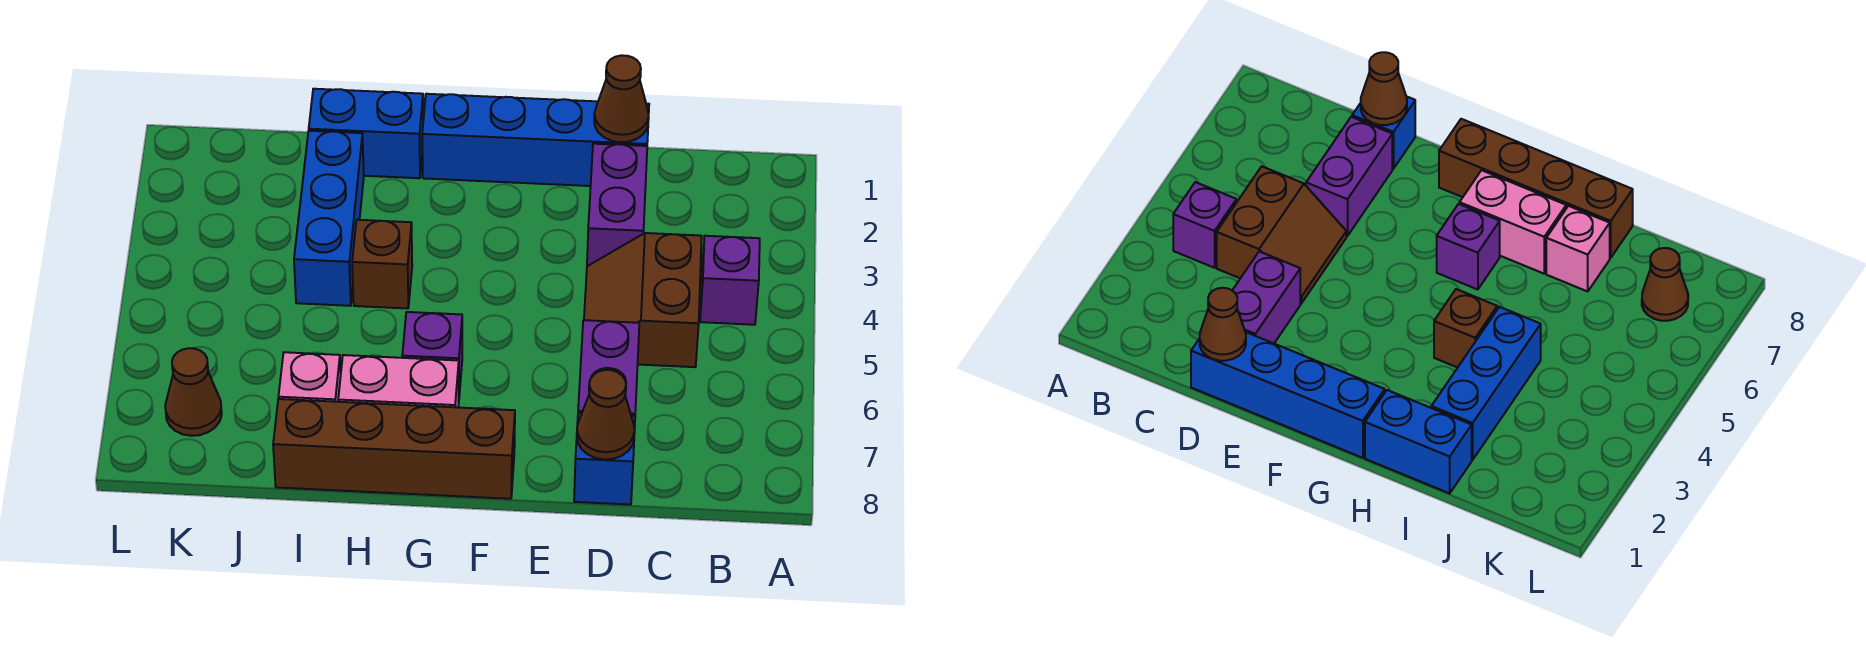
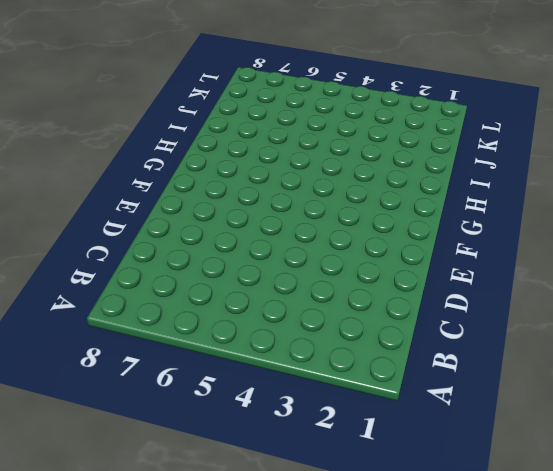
none -> purple brick B4 level 1
none -> brown slope C4:D5 level 1 top C
none -> blue brick D1:G1 level 1

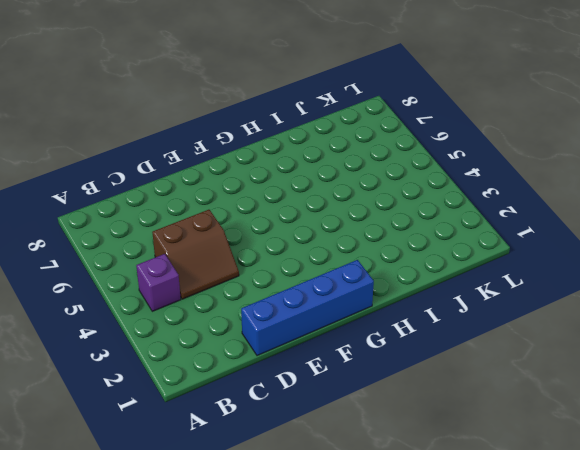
brown slope C4:D5 level 1 top 5 -> brown slope C4:D5 level 1 top C
none -> purple brick D2:D3 level 1
none -> purple brick D6:D7 level 1
none -> blue brick D8 level 1

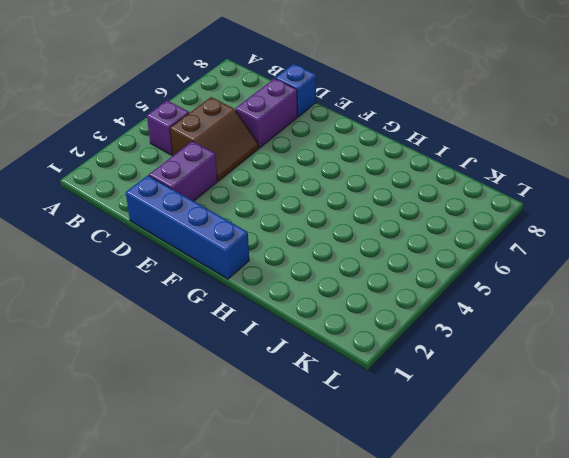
none -> brown brick F8:I8 level 1
none -> purple brick G6 level 1
none -> pink brick G7:H7 level 1

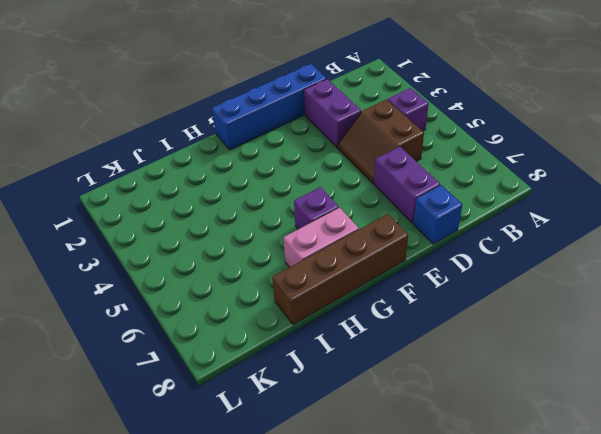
none -> blue brick H1:I1 level 1
none -> brown brick H4 level 1
none -> blue brick I2:I4 level 1

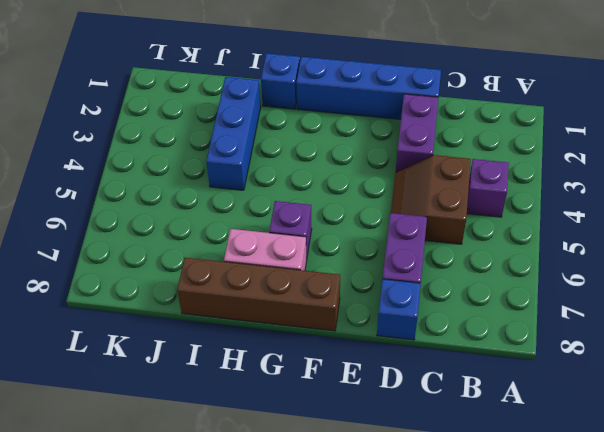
blue brick H1 level 1 -> blue brick H1:I1 level 1
none -> brown brick H4 level 1
none -> pink brick I7 level 1
none -> brown cone K7 level 1

